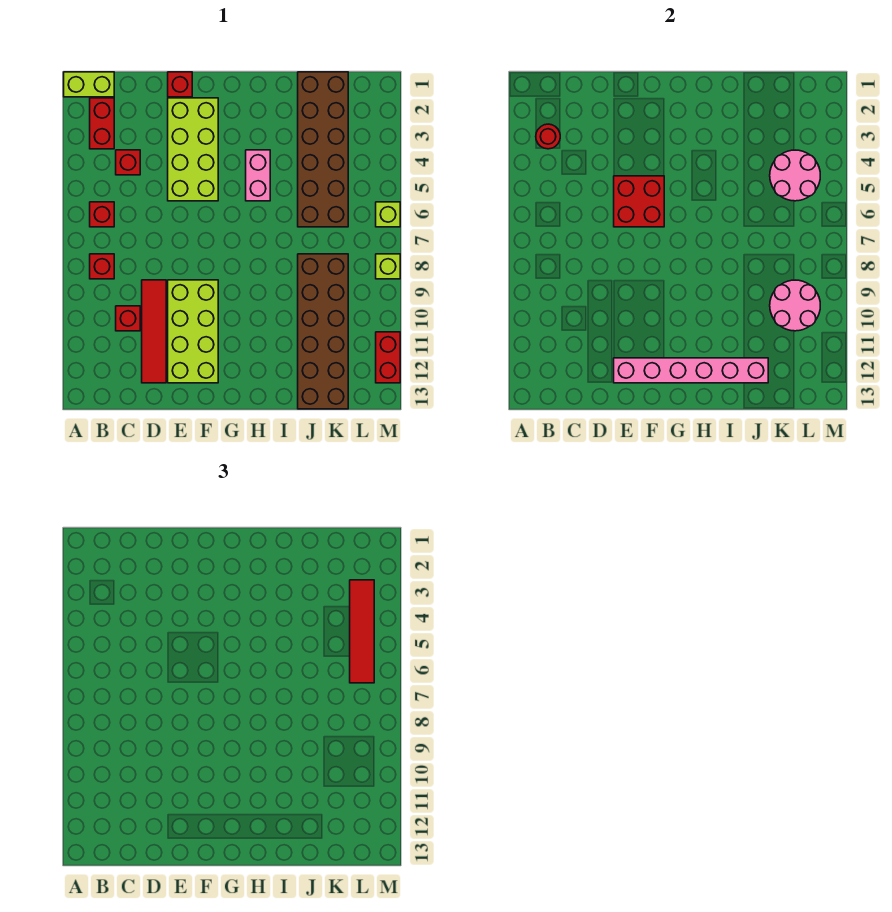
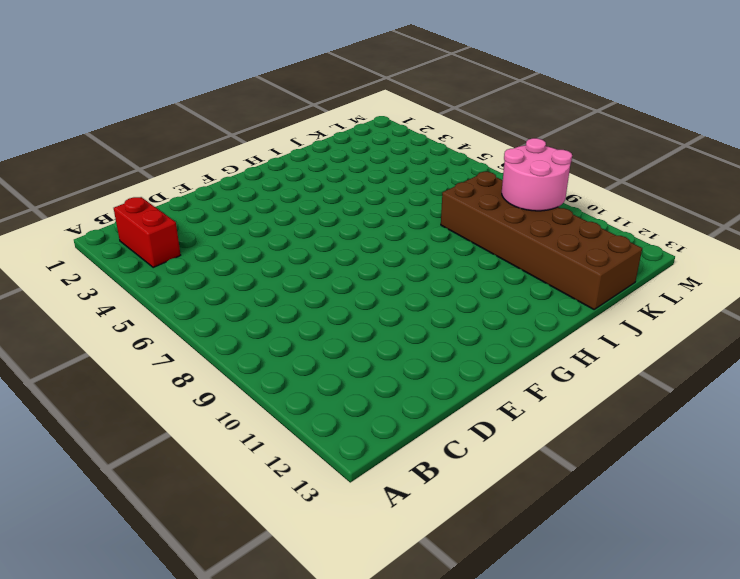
none -> lime brick A1:B1 level 1
none -> red brick B6 level 1
none -> red brick B8 level 1

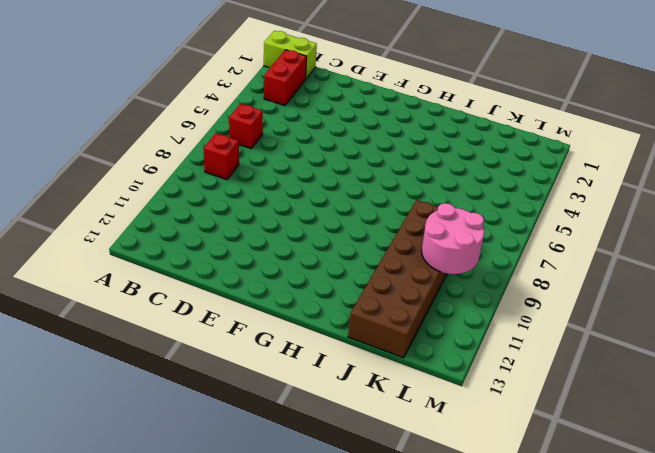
none -> red brick C4 level 1
none -> red brick C10 level 1
none -> red tile D9:D12 level 1

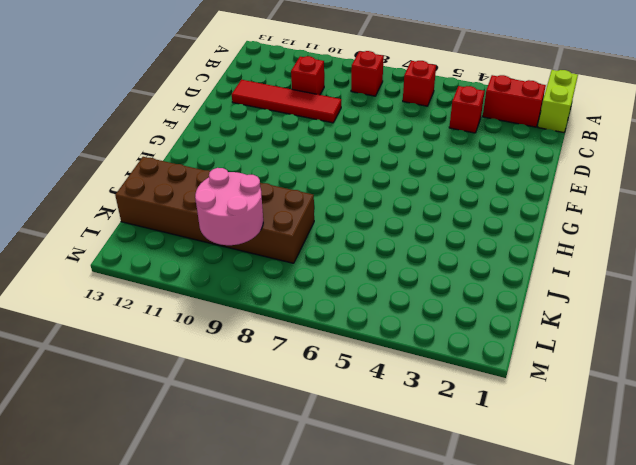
none -> red brick E1 level 1
none -> lime brick E2:F5 level 1
none -> lime brick E9:F12 level 1

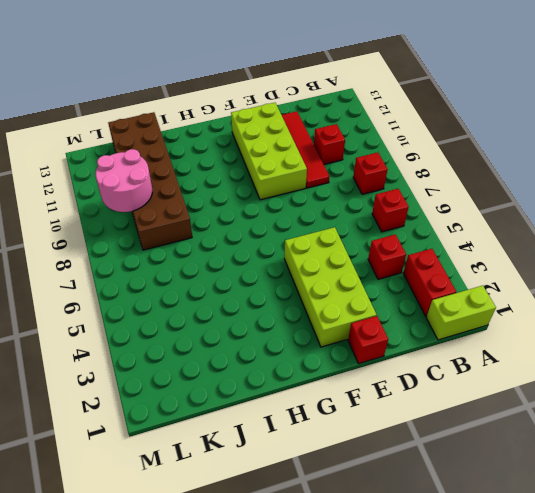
none -> pink brick H4:H5 level 1
none -> brown brick J1:K6 level 1
none -> lime brick M6 level 1

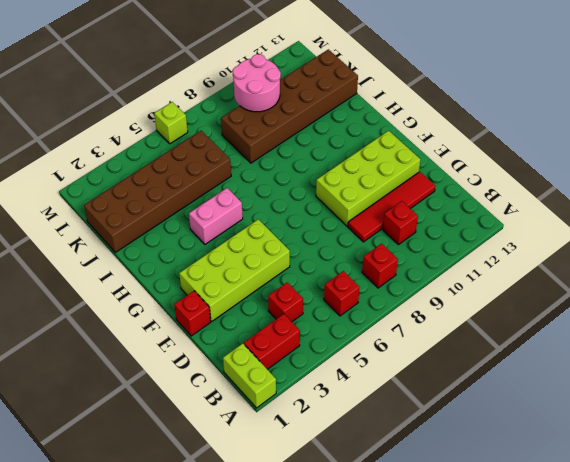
none -> lime brick M8 level 1
none -> red brick M11:M12 level 1
none -> red round brick B3 level 2

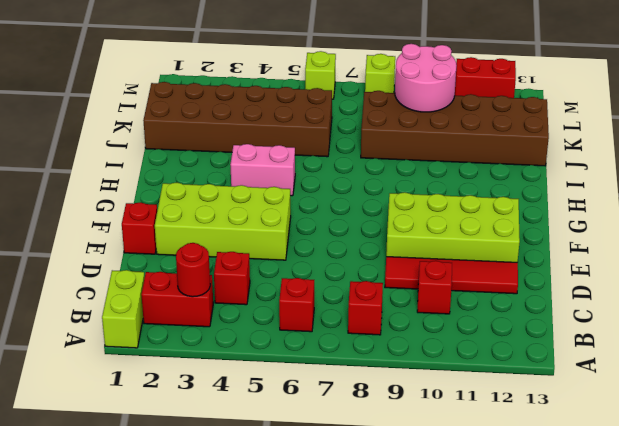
none -> red brick E5:F6 level 2
none -> pink brick E12:J12 level 2
none -> pink round brick K4:L5 level 2

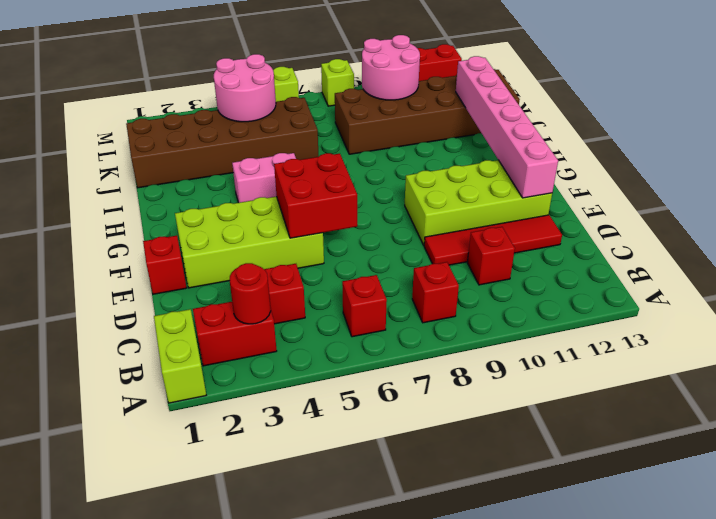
none -> red tile L3:L6 level 3

